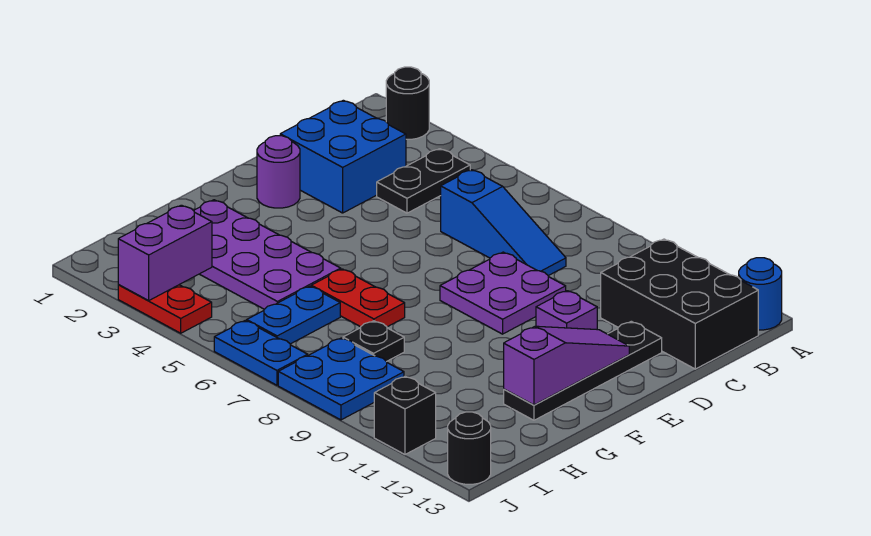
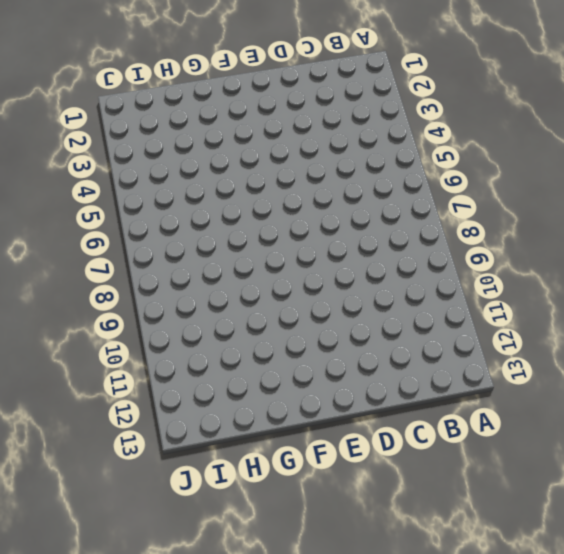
none -> black round brick A2 level 1
none -> blue round brick A13 level 1
none -> black plate B4:C4 level 1

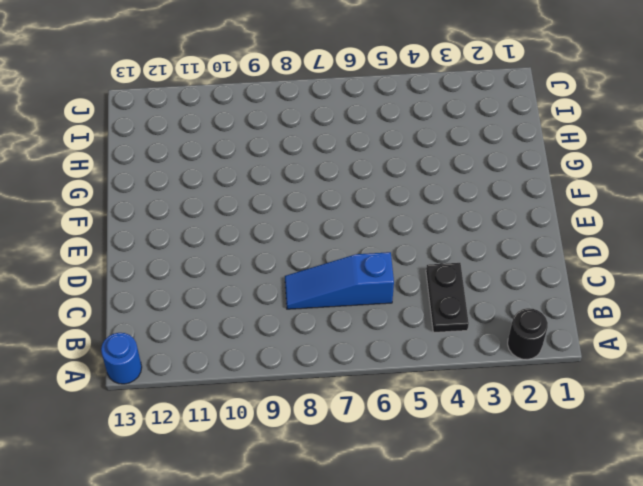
none -> black brick B11:C13 level 1
none -> blue brick C2:D3 level 1
none -> purple plate D8:E9 level 1

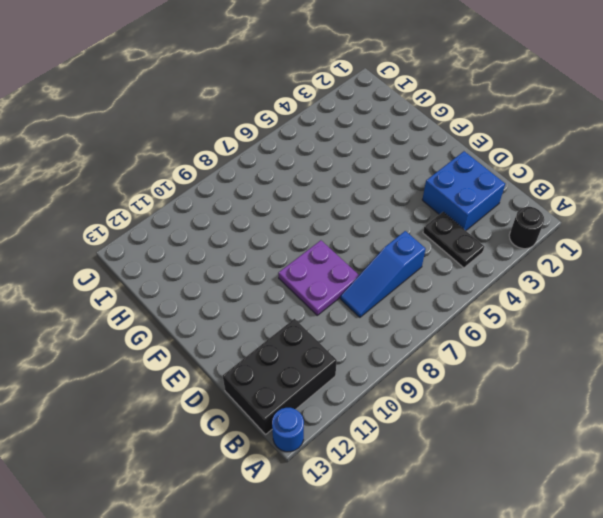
none -> black plate D12:G12 level 1
none -> purple round brick E2 level 1
none -> purple brick E11 level 1

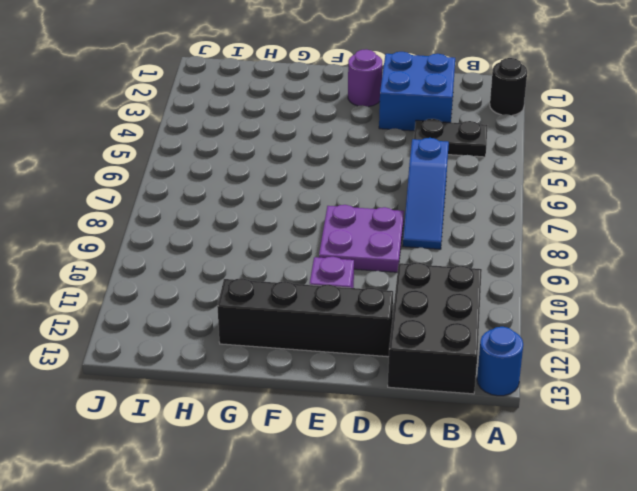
black brick D12:G12 level 1 -> black plate D12:G12 level 1
none -> purple plate G2:H5 level 1
none -> red plate G6:G7 level 1
none -> blue plate H6:I6 level 1

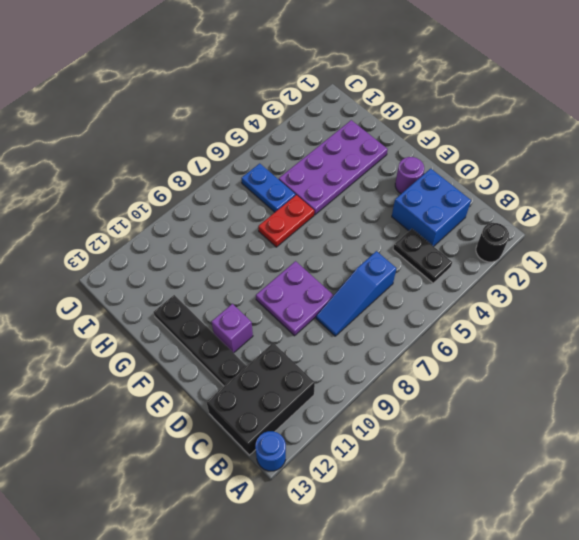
none -> black plate H8 level 1
none -> blue plate I8:J9 level 1
none -> red plate J3:J4 level 1

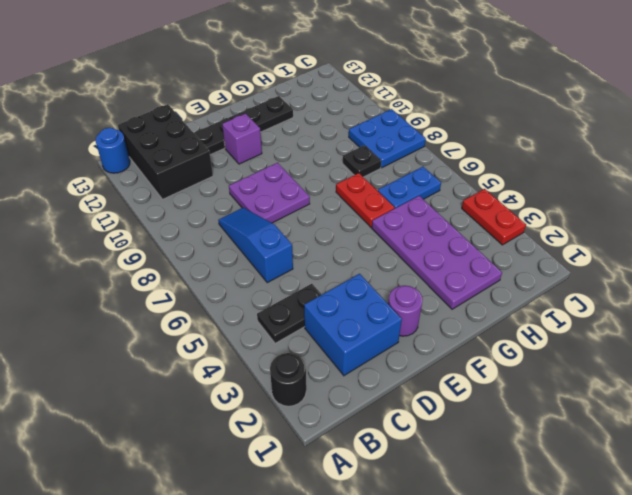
none -> blue plate J6:J7 level 1
none -> black brick J11 level 1
none -> black round brick J13 level 1

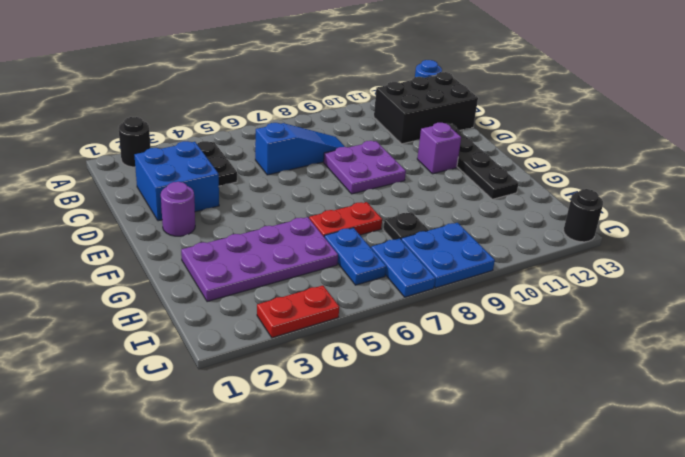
blue plate I7:J7 level 1 -> blue plate J6:J7 level 1
none -> black brick J11 level 1
none -> purple slope E12:G12 level 2 top G
none -> purple brick I3:J3 level 2

